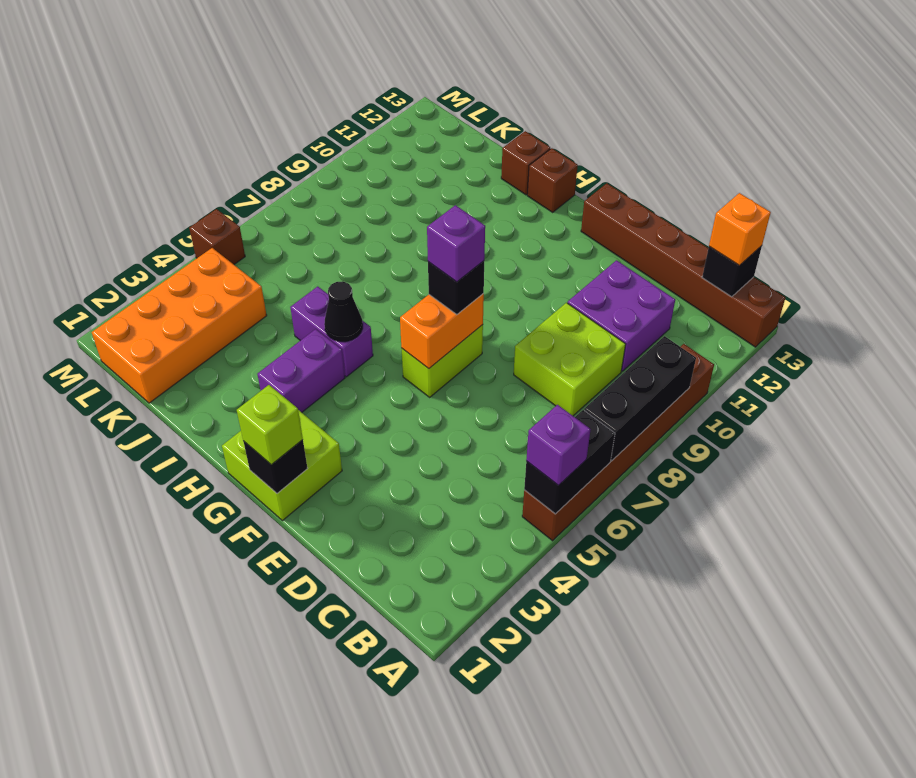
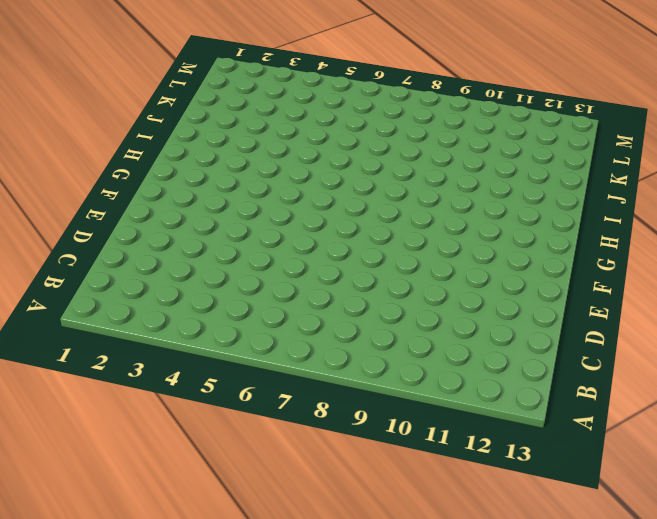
none -> brown brick A5:A10 level 1
none -> brown brick A13:F13 level 1
none -> lime brick C8:D9 level 1

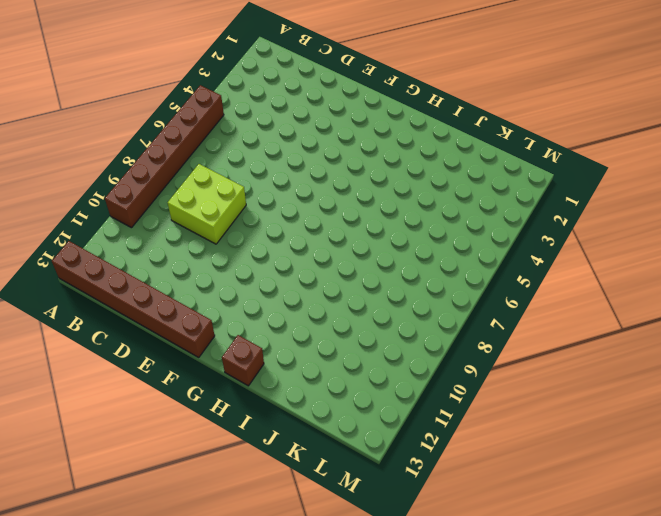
none -> purple brick C10:D11 level 1
none -> lime brick F1:G2 level 1
none -> lime brick F6:F7 level 1

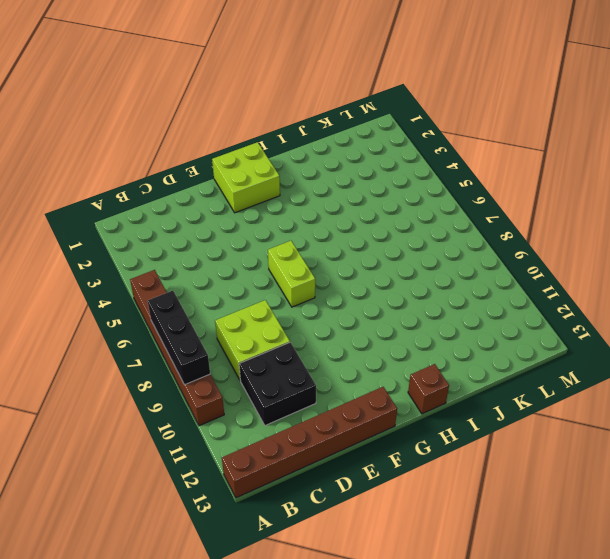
black brick C10:D11 level 1 -> purple brick C10:D11 level 1
none -> purple brick H3:H4 level 1
none -> purple brick H5:I5 level 1
none -> brown brick I13 level 1

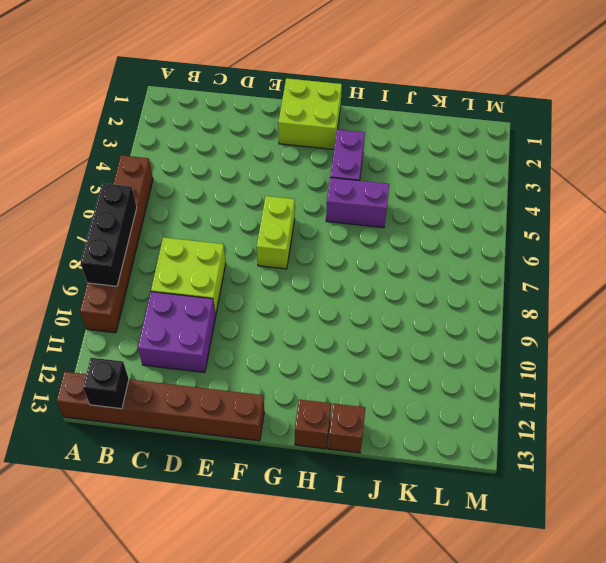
none -> orange brick K1:L4 level 1
none -> brown brick M5 level 1
none -> black brick A5:A6 level 2

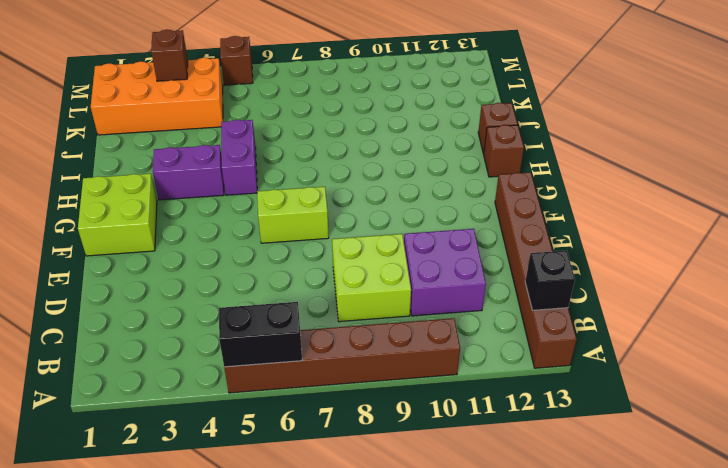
brown brick L3 level 2 -> none
none -> black brick A7:A9 level 2
none -> black brick F1 level 2
none -> orange brick F6:F7 level 2

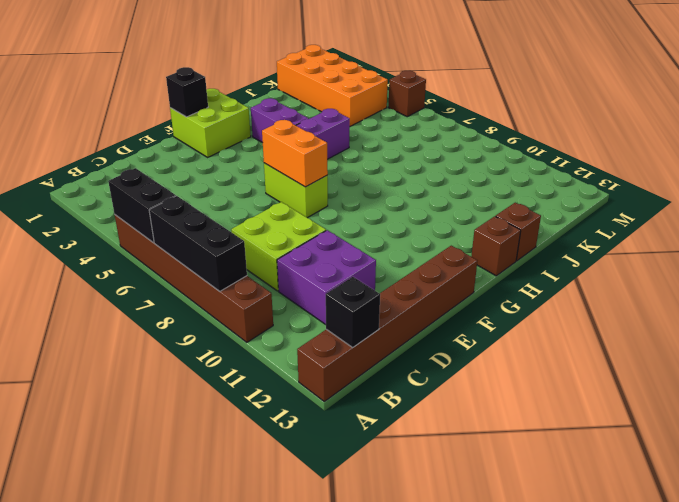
none -> black cone H5 level 2
none -> purple brick A5 level 3
none -> orange brick B13 level 3

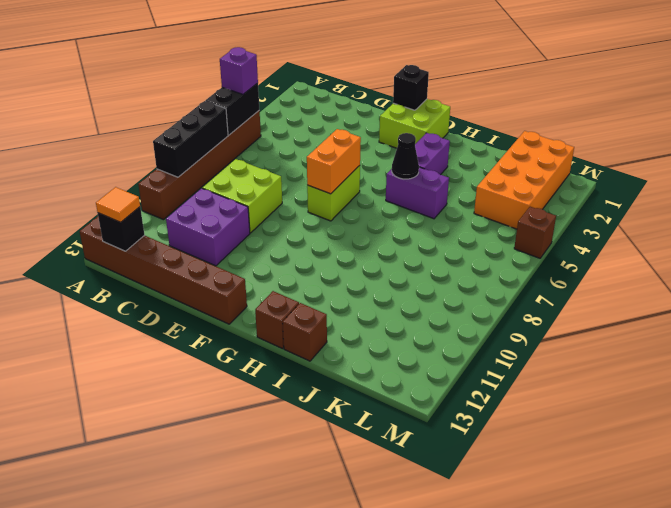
orange tile B13 level 3 -> orange brick B13 level 3
none -> lime brick F1 level 3
none -> black brick F7 level 3
none -> purple brick F7 level 4

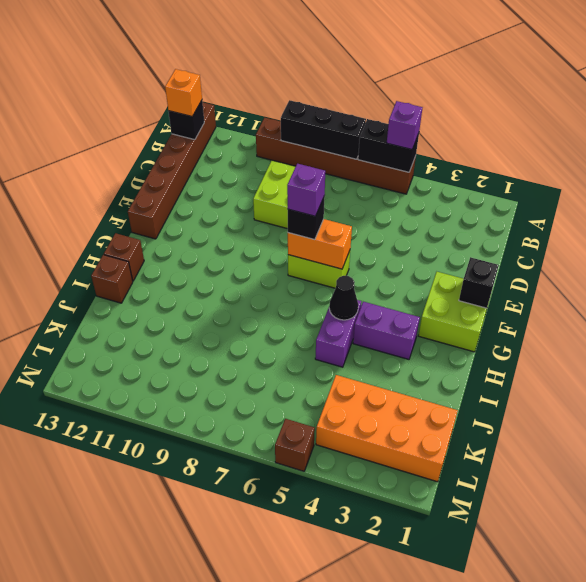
none -> purple brick C10:D11 level 1
none -> lime brick F1 level 3

